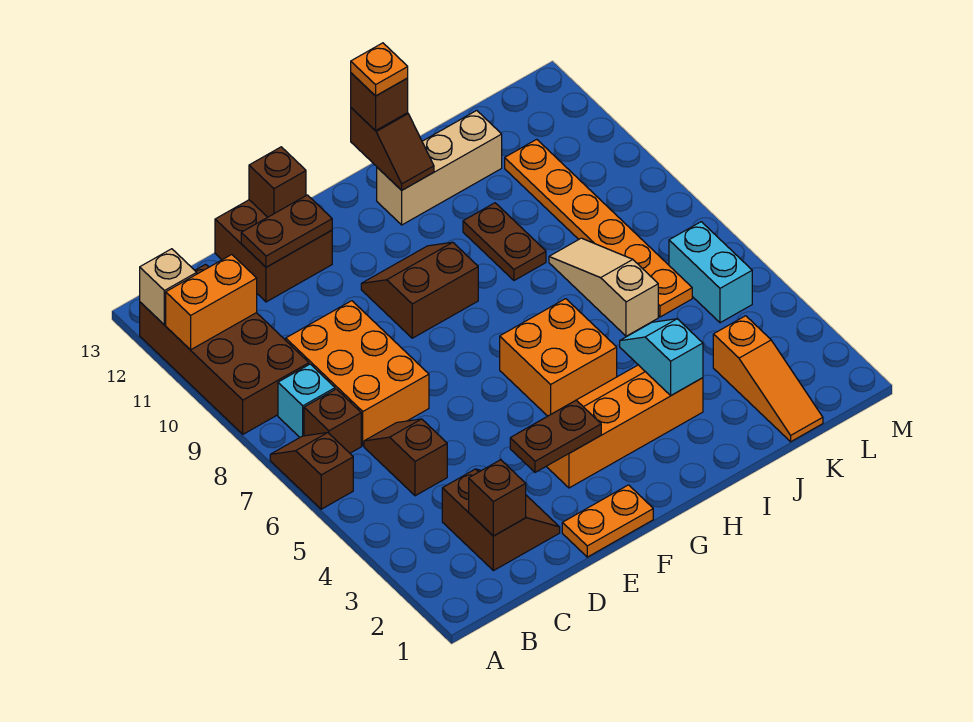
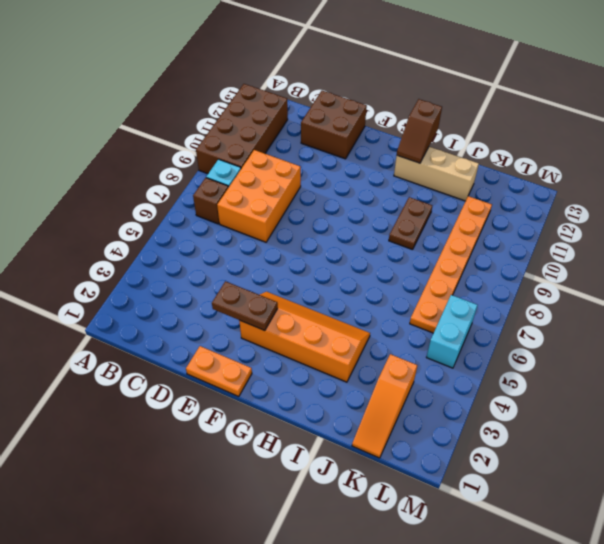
none -> brown slope A6:A7 level 1 top 6
none -> brown slope C2:D3 level 1 top C
none -> brown slope C5:C6 level 1 top 5

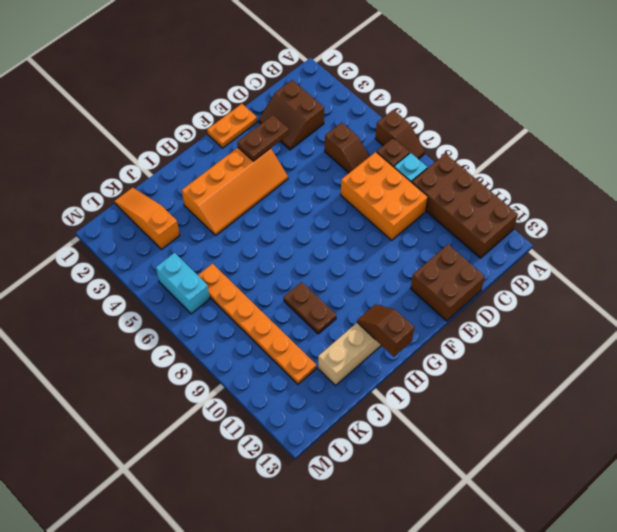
none -> brown slope F9:G10 level 1 top 9
none -> orange brick G5:H6 level 1
none -> tan slope J6:J8 level 1 top 6

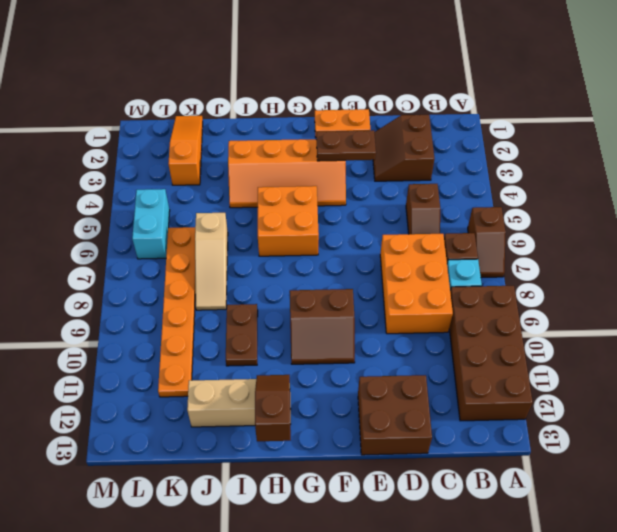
none -> orange brick A11:B11 level 2
none -> tan brick A12 level 2
none -> brown brick C2 level 2

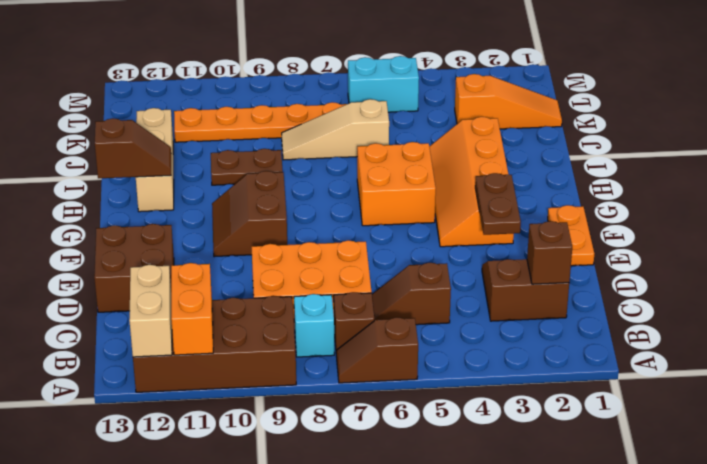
tan brick A12:B12 level 2 -> tan brick A12 level 2
none -> brown plate D12:E12 level 2
none -> brown brick E13 level 2
none -> cyan slope I3:I4 level 2 top 3

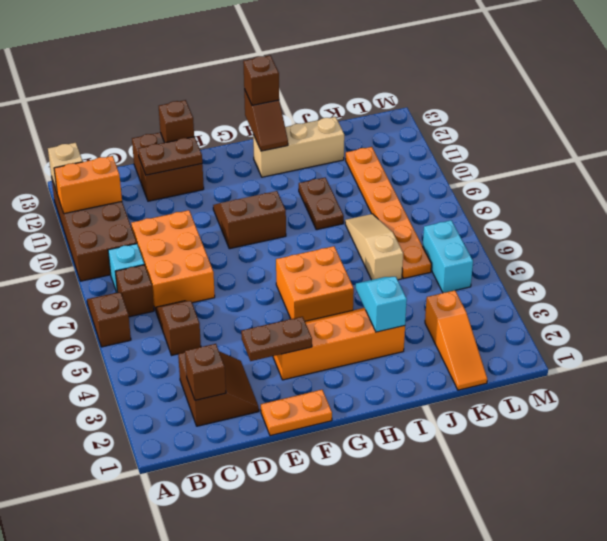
none -> orange plate H13 level 4

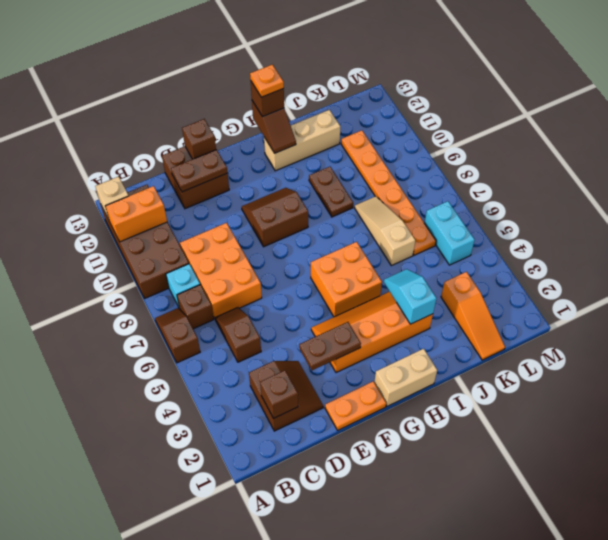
tan brick G1:H1 level 1 -> none

